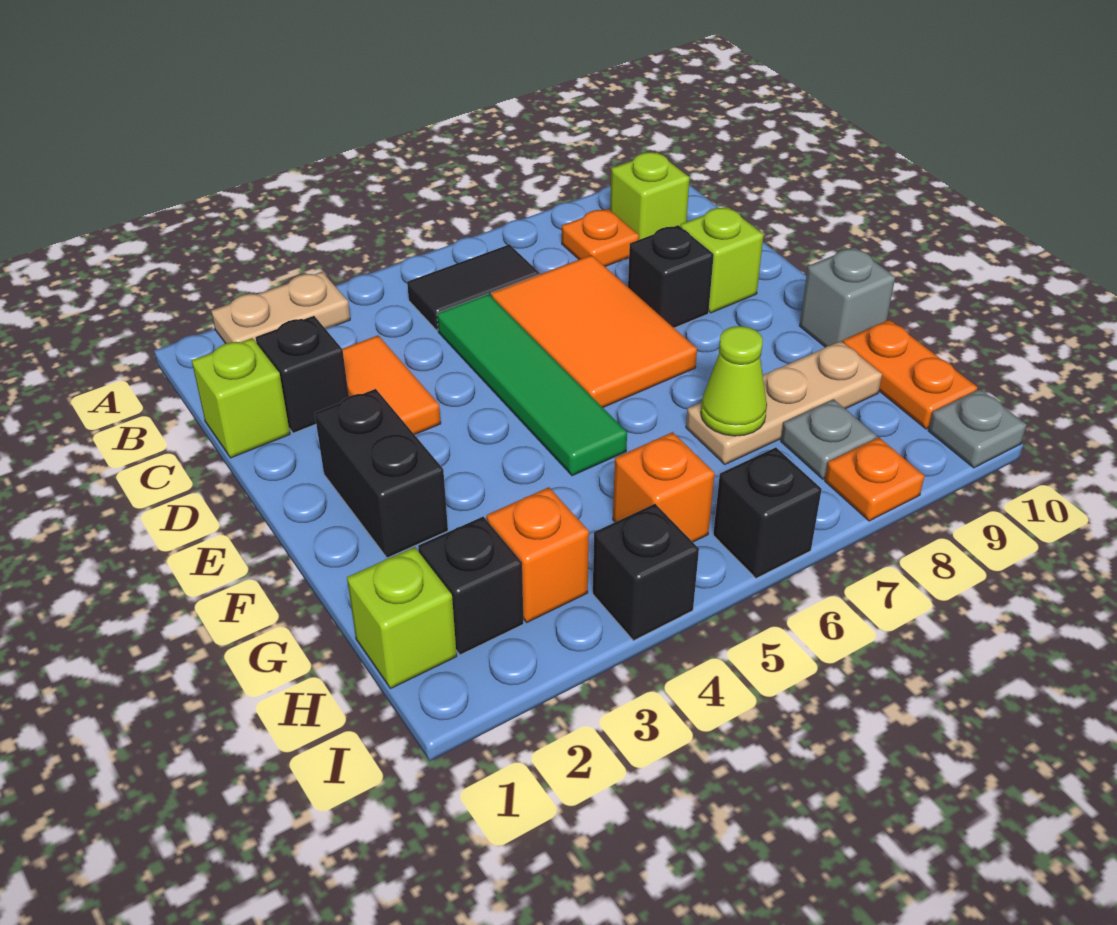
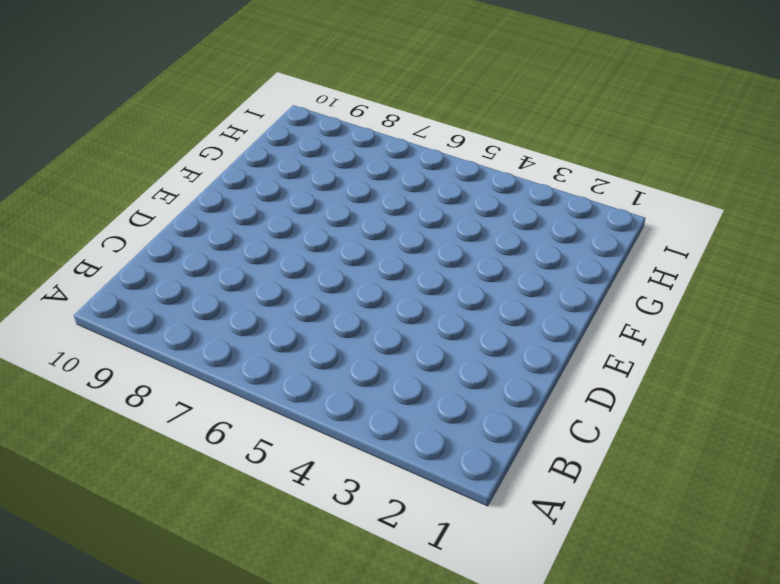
none -> tan plate A2:A3 level 1
none -> black tile B5:B6 level 1
none -> orange plate B8 level 1

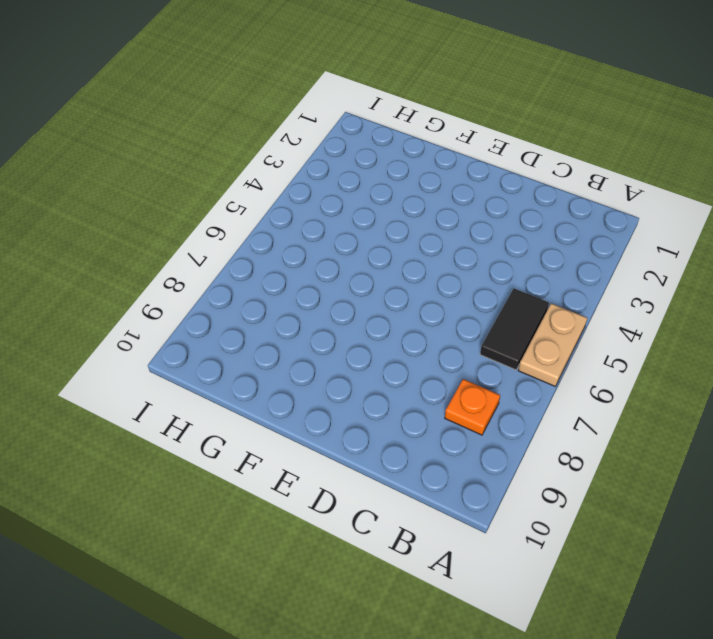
tan plate A5:A6 level 1 -> tan plate A2:A3 level 1
none -> lime brick B9 level 1
none -> lime brick C1 level 1
none -> black brick C2 level 1

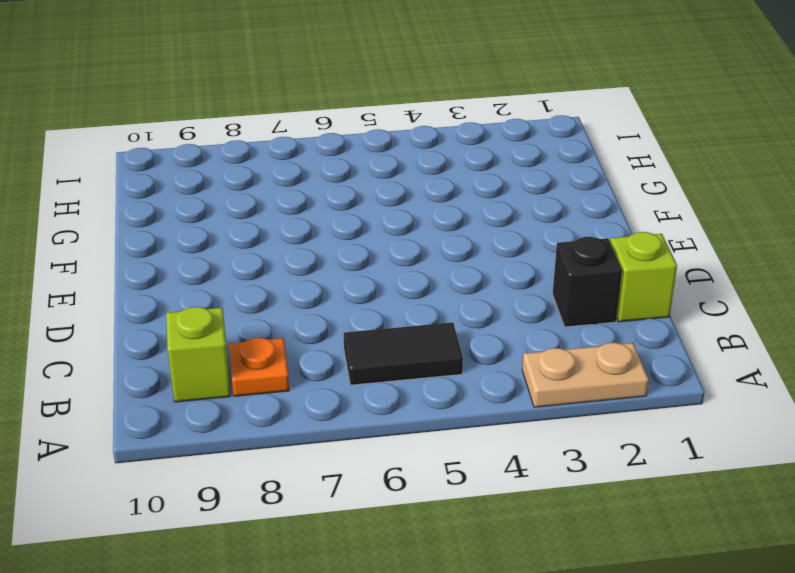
none -> orange tile C3:D3 level 1
none -> green tile C5:F5 level 1
none -> orange tile C6:E7 level 1

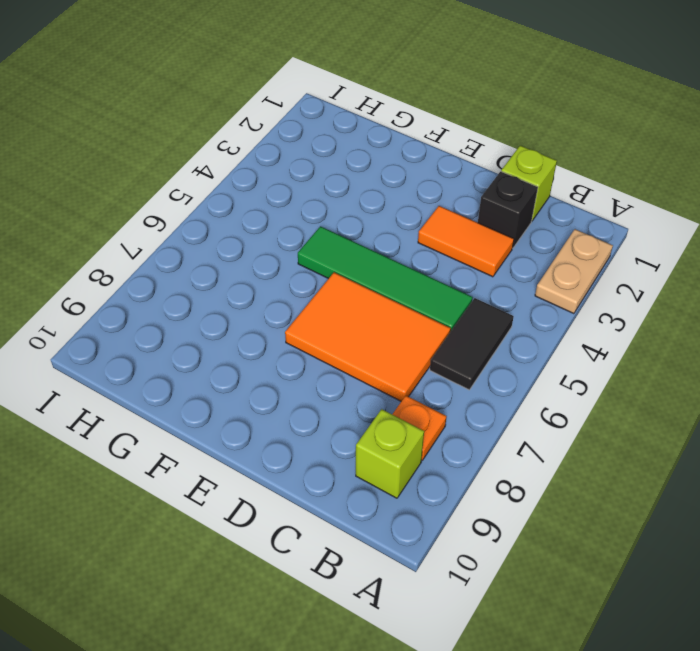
none -> black brick D8 level 1
none -> lime brick D9 level 1
none -> black brick E2:F2 level 1

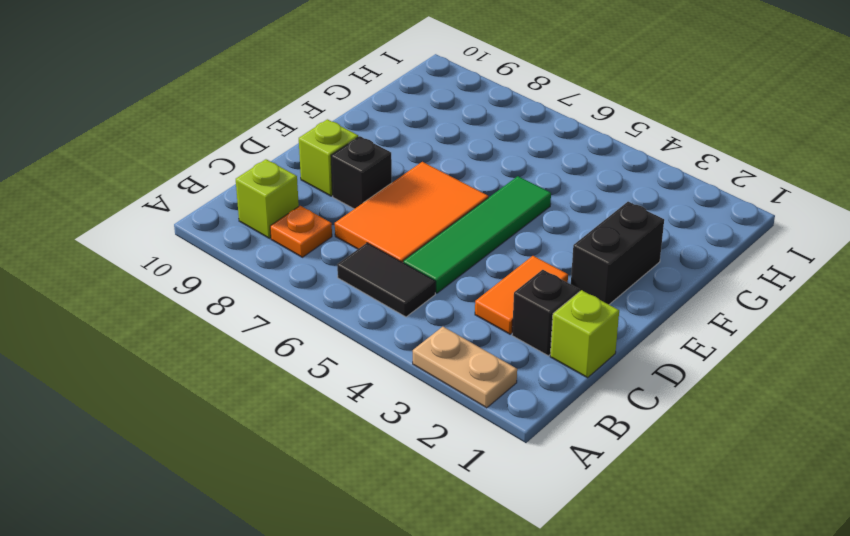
none -> grey brick F10 level 1
none -> tan plate G7:G9 level 1
none -> orange plate G10:H10 level 1

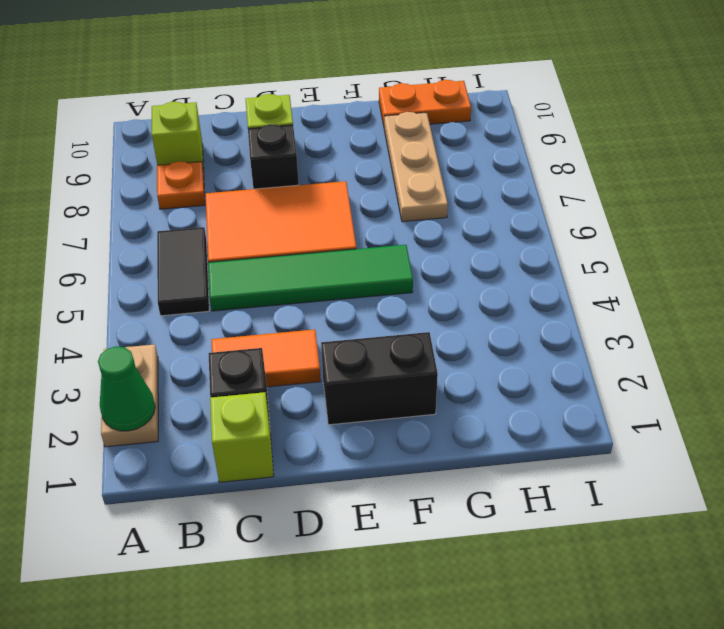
green cone A2 level 2 -> none
none -> grey brick F10 level 1
none -> lime brick H1 level 1
none -> black brick H2 level 1

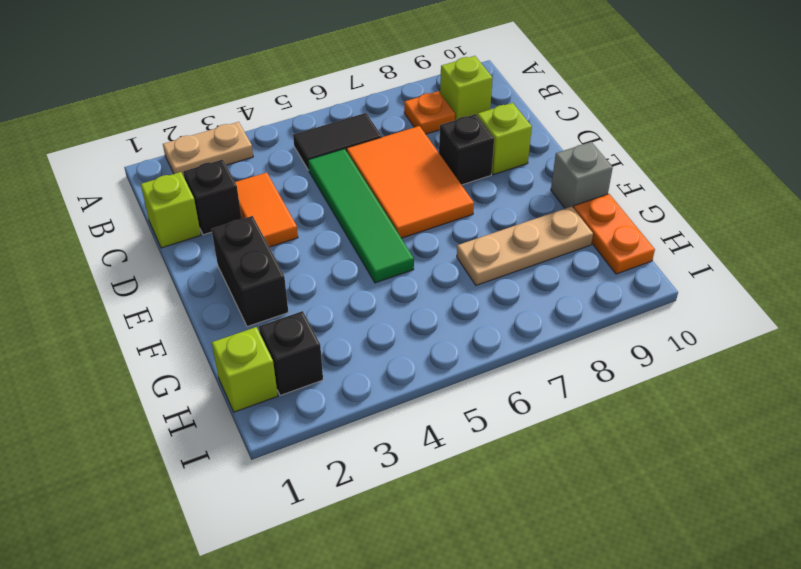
none -> orange brick H3 level 1
none -> orange brick H5 level 1
none -> grey plate H8 level 1

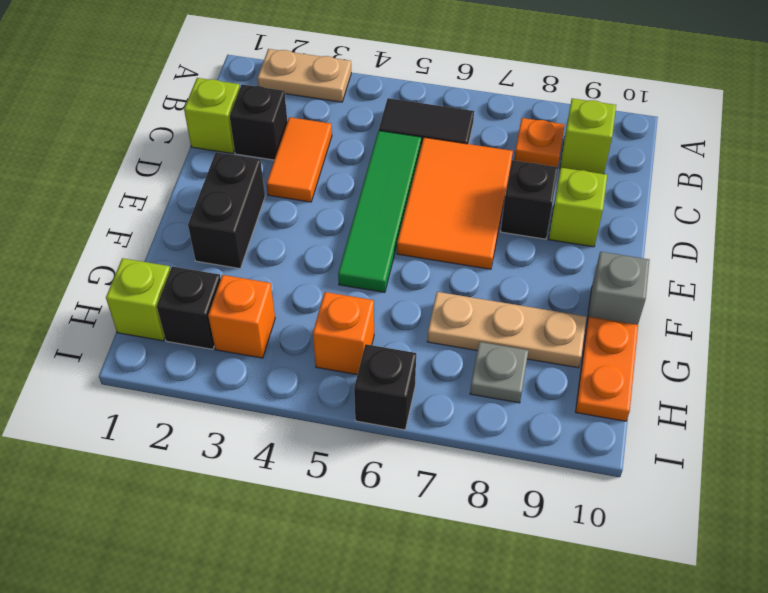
none -> black brick I4 level 1
none -> orange plate I8 level 1
none -> grey plate I10 level 1

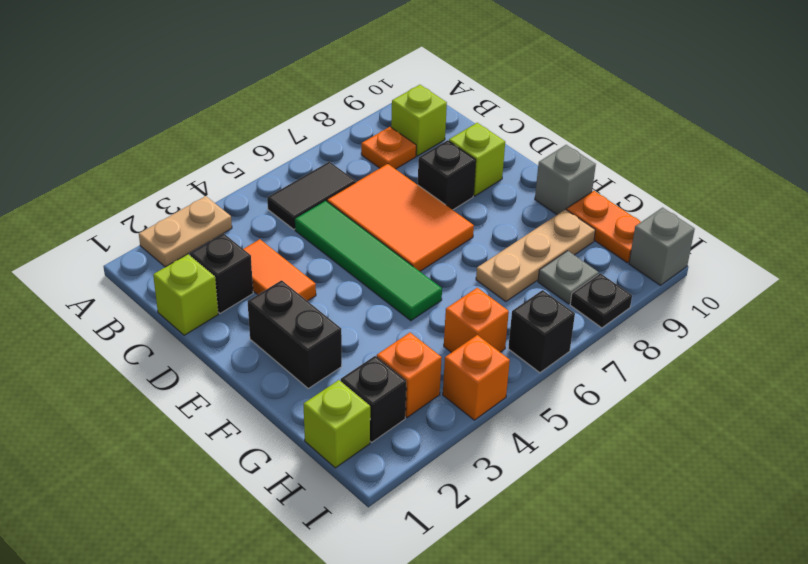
orange brick I4 level 1 -> black brick I4 level 1
black plate I8 level 1 -> orange plate I8 level 1
grey brick I10 level 1 -> grey plate I10 level 1
none -> lime cone G7 level 2

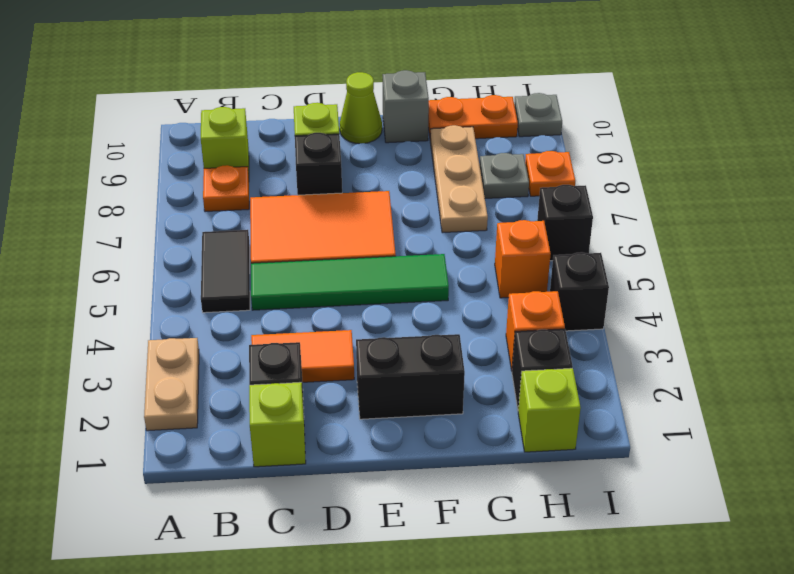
lime cone E10 level 1 -> lime cone G7 level 2

